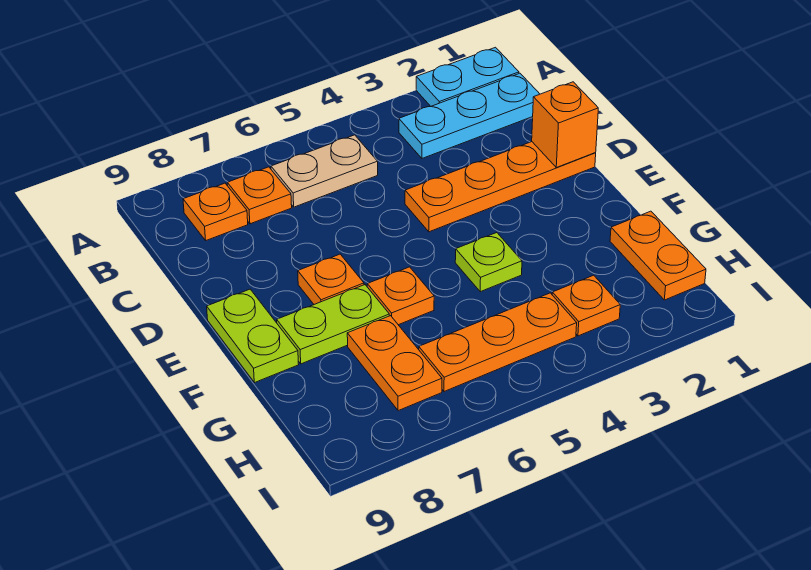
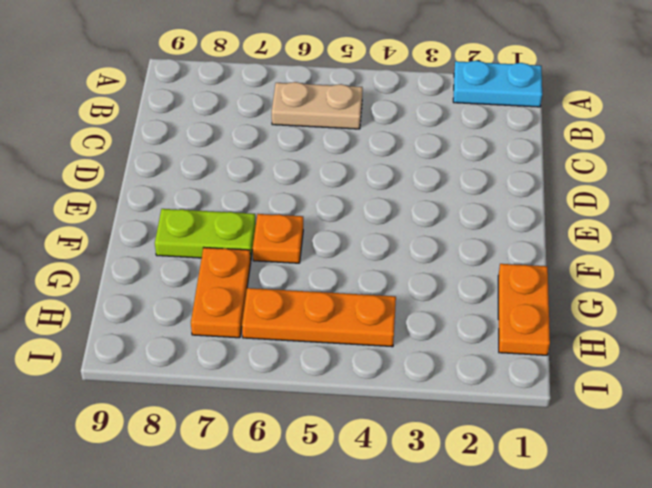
none -> cyan plate B1:B3 level 1
none -> orange plate B7 level 1
none -> orange plate B8 level 1

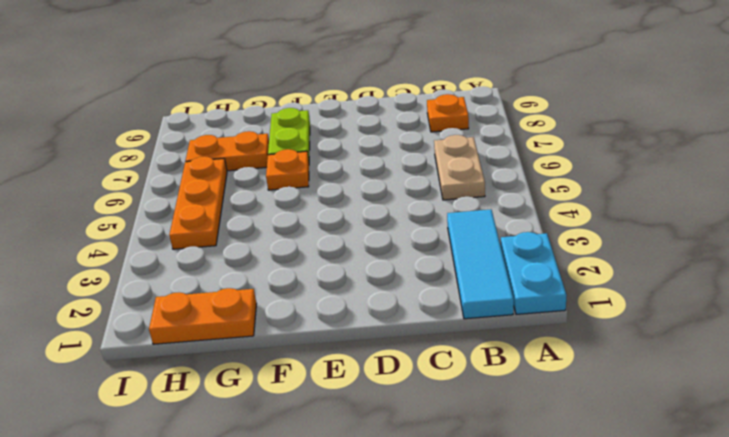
cyan tile B1:B3 level 1 -> cyan plate B1:B3 level 1
none -> orange plate B7 level 1
none -> orange plate D1:D4 level 1
none -> orange plate E7 level 1

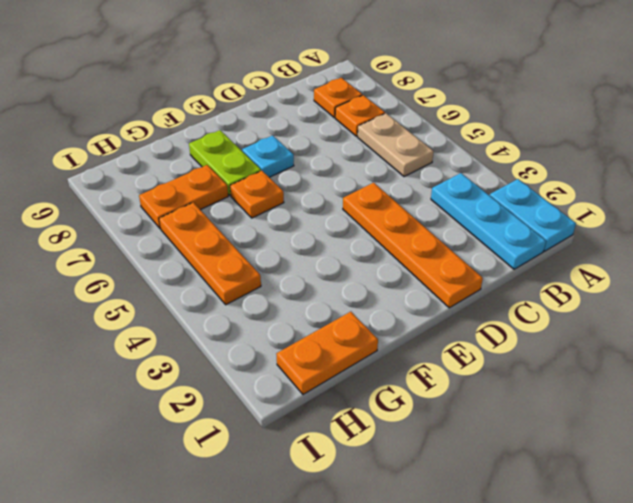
cyan plate E7 level 1 -> orange plate E7 level 1
none -> lime plate E9:F9 level 1
none -> lime plate F4 level 1
none -> orange plate H3 level 1

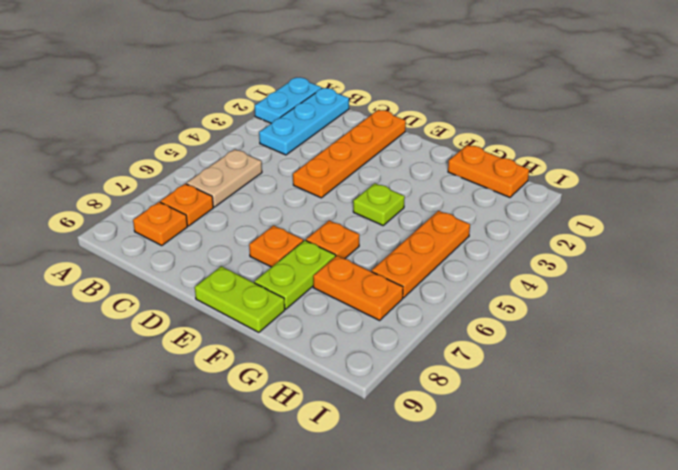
none -> orange plate H3 level 1
none -> orange brick D1 level 2

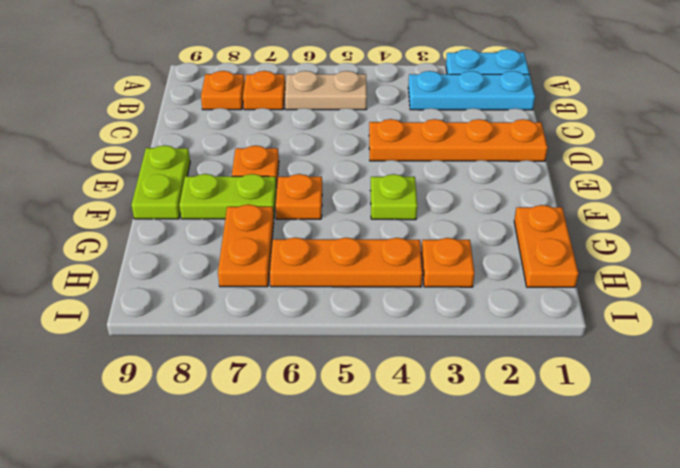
none -> orange brick D1 level 2

